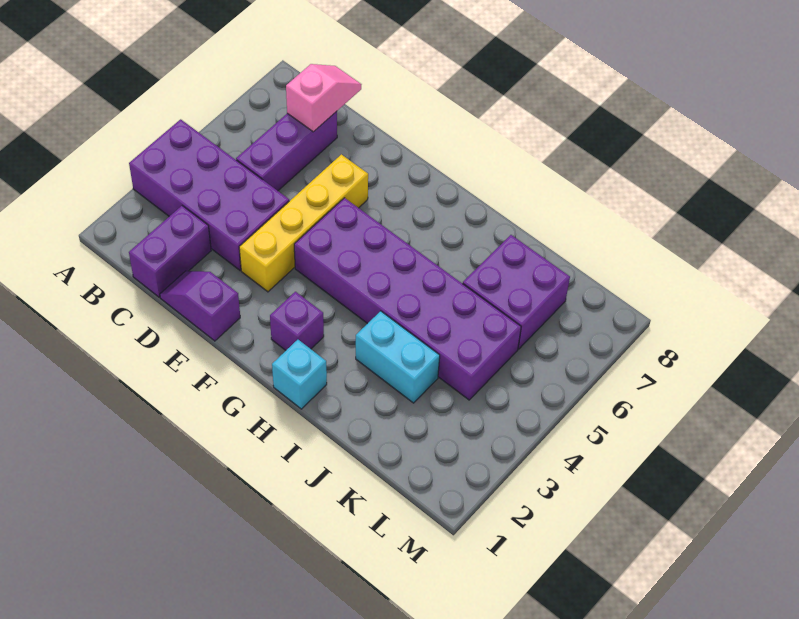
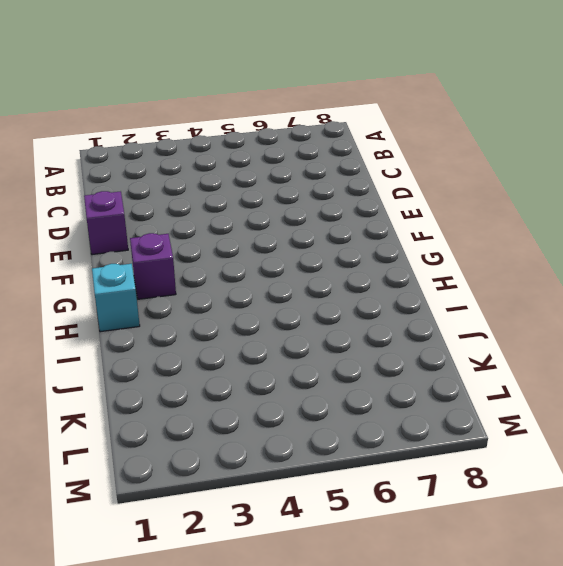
none -> purple brick A3:D4 level 1
none -> purple brick C1:C2 level 1

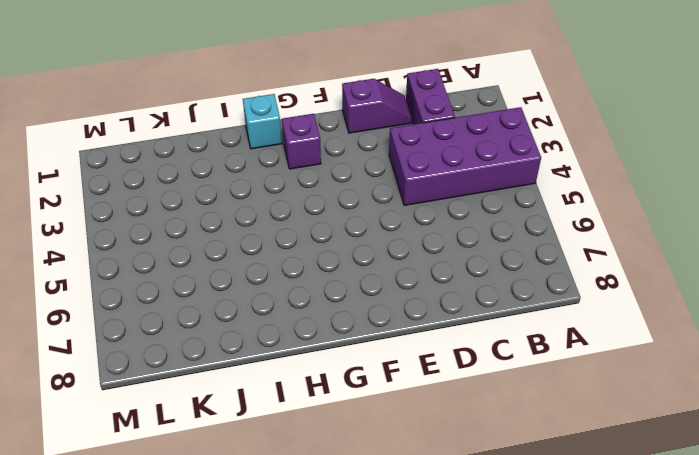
none -> purple brick C5:C7 level 1
none -> yellow brick E3:E6 level 1

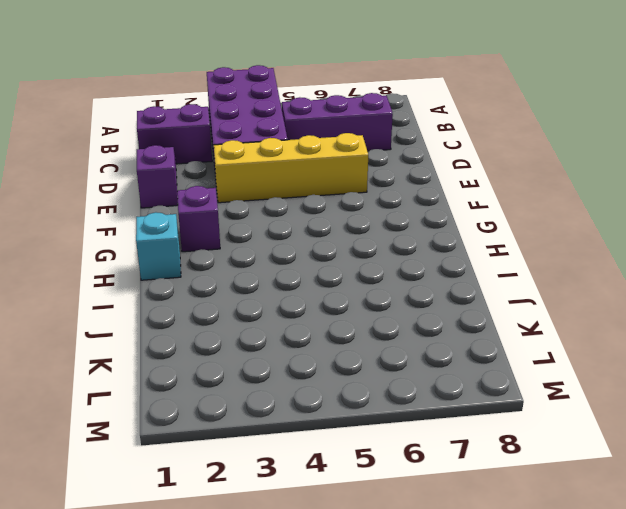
none -> purple brick F4:K5 level 1
none -> cyan brick I3:J3 level 1

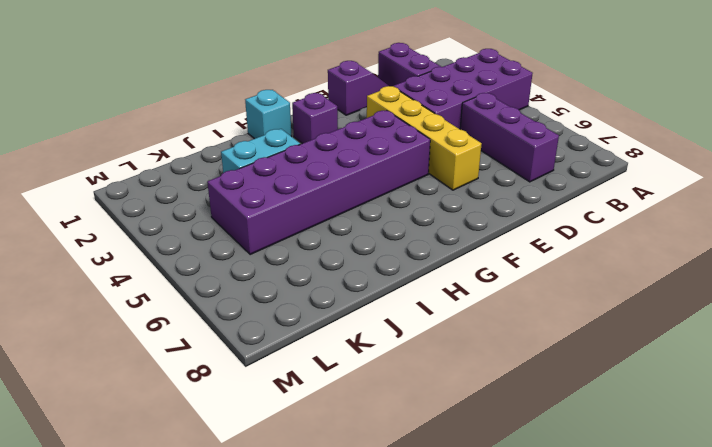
none -> purple brick J6:K7 level 1
none -> pink slope C7:C8 level 2 top 7

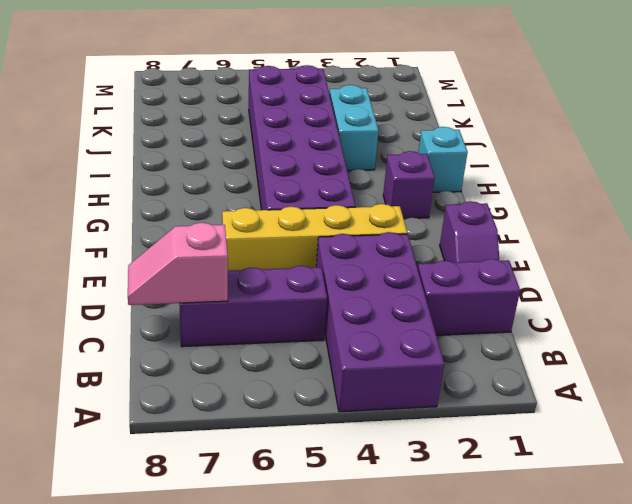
none -> purple brick J6:K7 level 1

